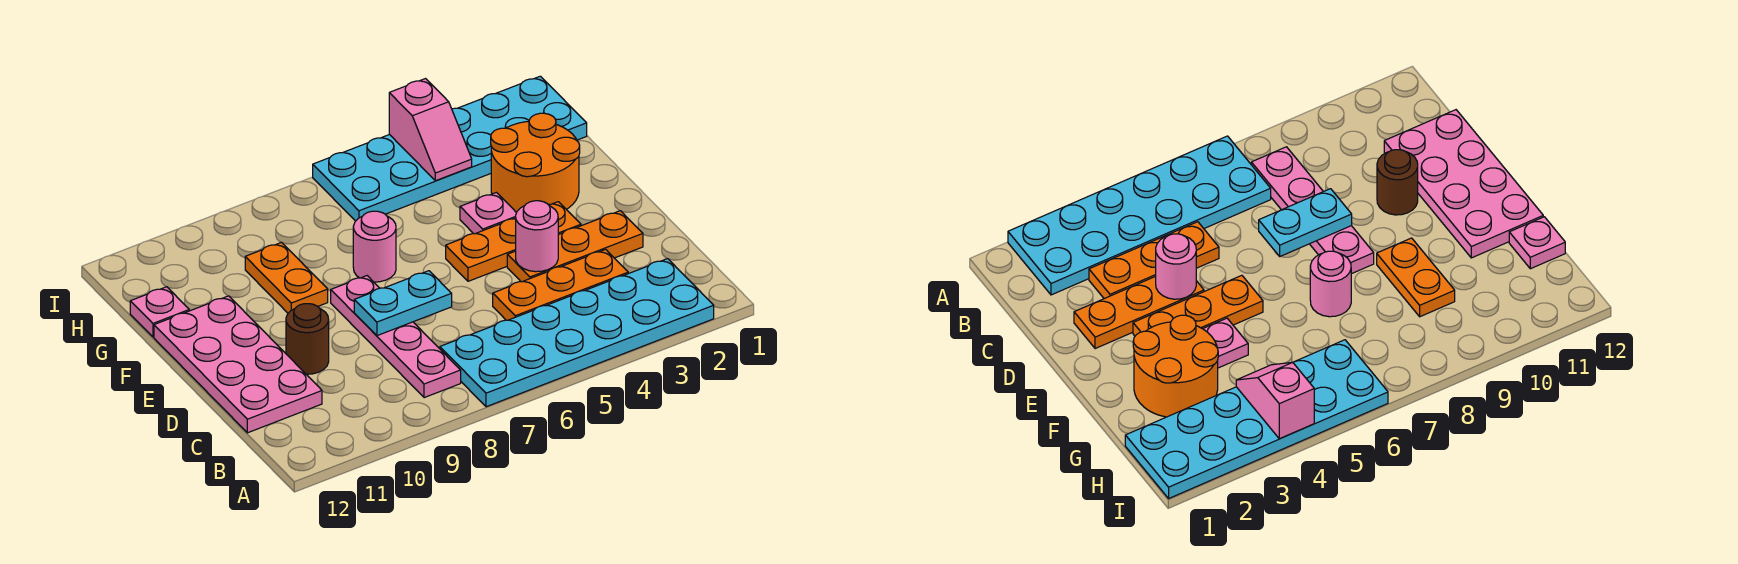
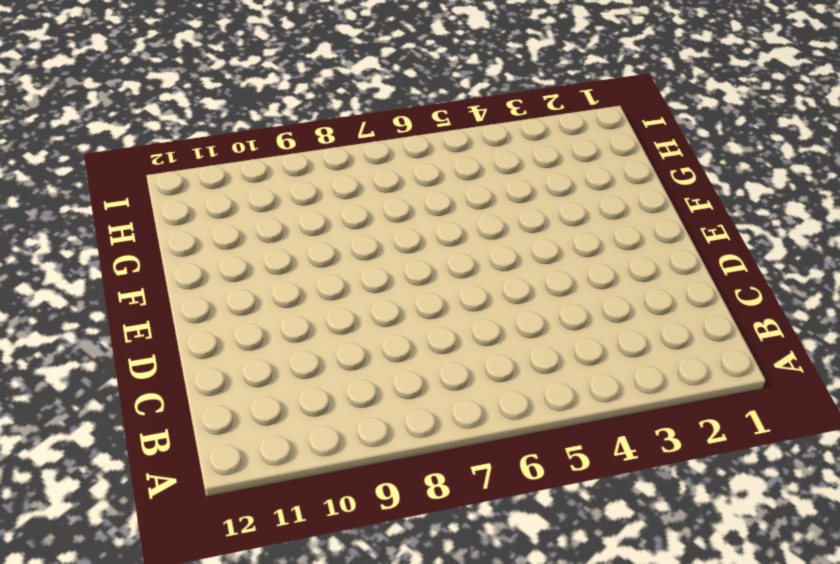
none -> cyan plate A2:B7 level 1
none -> pink plate B8:E8 level 1
none -> orange plate C3:C5 level 1

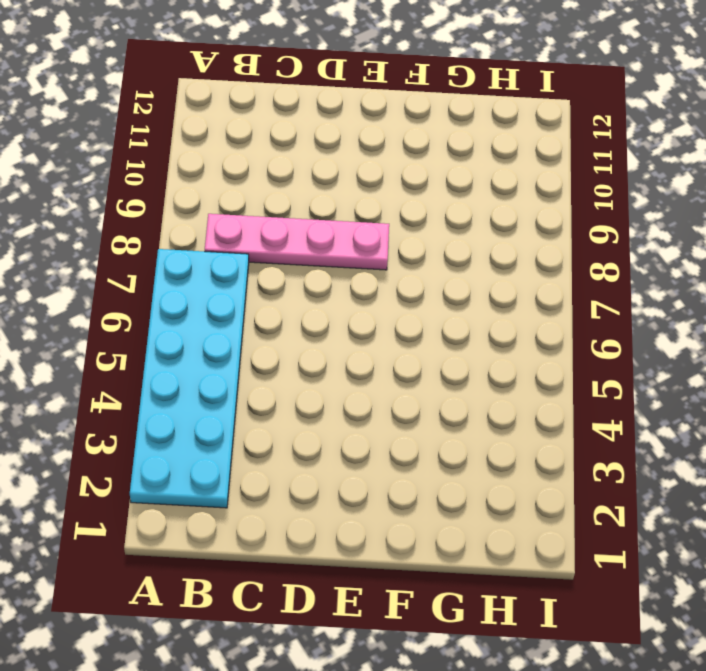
none -> orange plate C3:C5 level 1
none -> pink plate C11:F12 level 1
none -> orange plate D2:D4 level 1

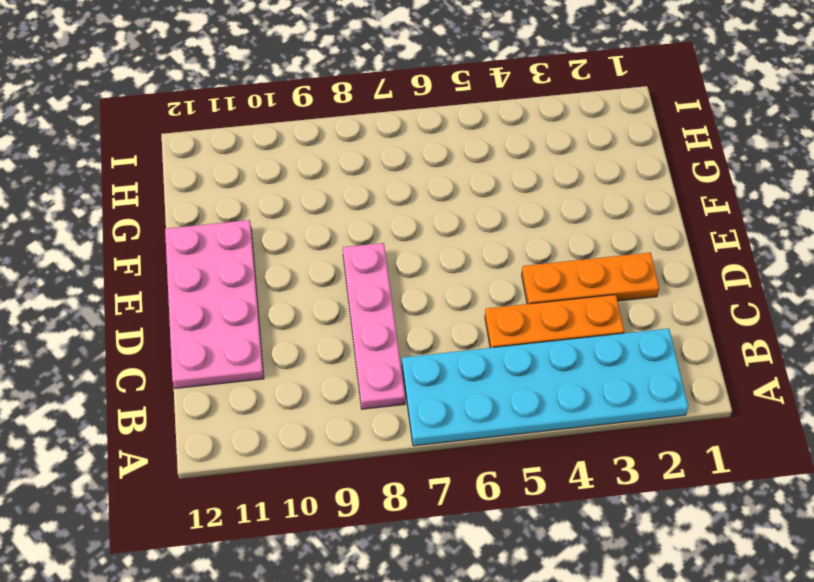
none -> brown round brick D10 level 1
none -> orange plate E3:E5 level 1
none -> orange round brick F2:G3 level 1

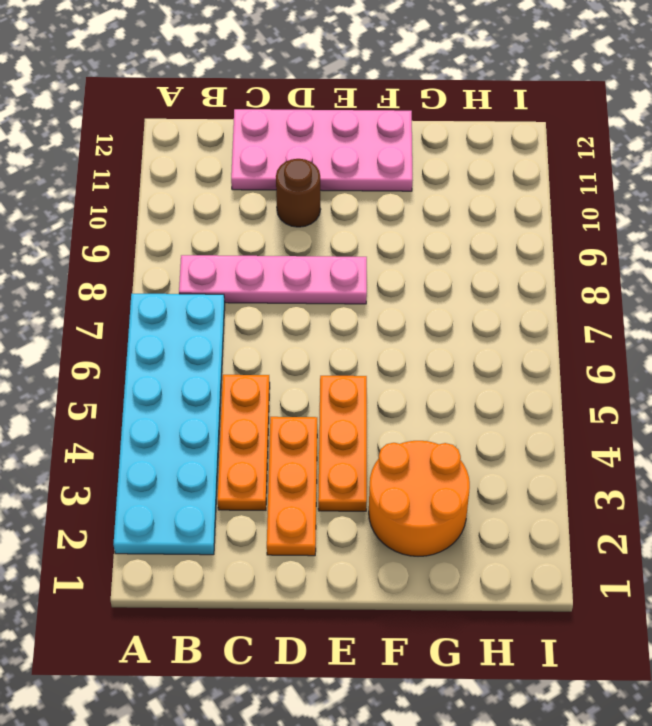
none -> pink plate F4 level 1
none -> pink round brick F7 level 1
none -> orange plate F9:G9 level 1

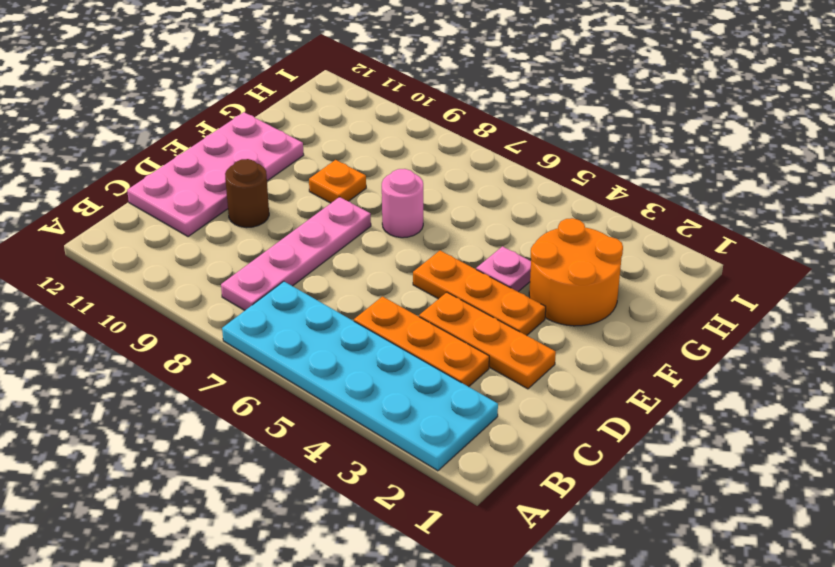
orange plate F9 level 1 -> orange plate F9:G9 level 1
none -> pink plate G12 level 1
none -> cyan plate H1:I6 level 1
none -> pink round brick D4 level 2

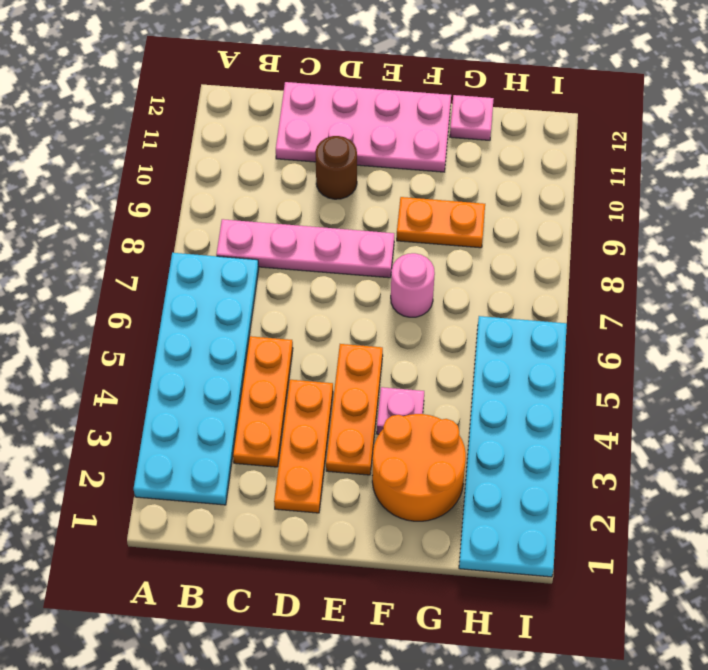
none -> pink round brick D4 level 2
none -> cyan plate D7:D8 level 2
none -> pink slope H4:I4 level 2 top I

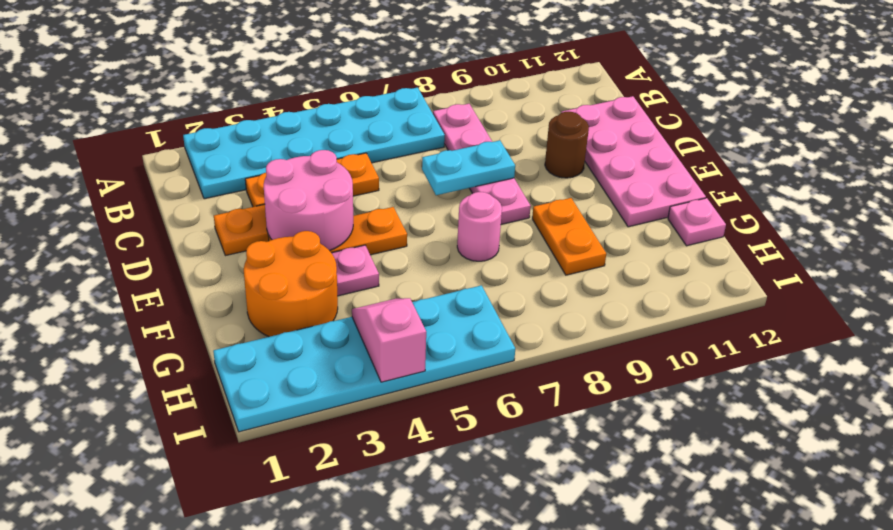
pink round brick D3:E4 level 2 -> pink round brick D4 level 2

